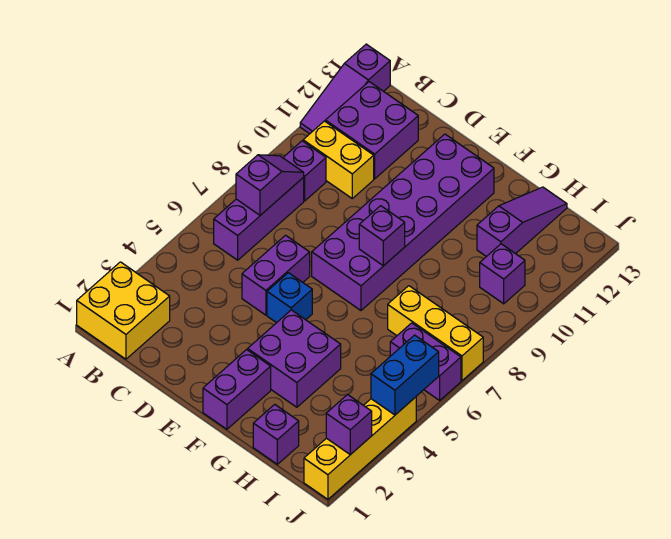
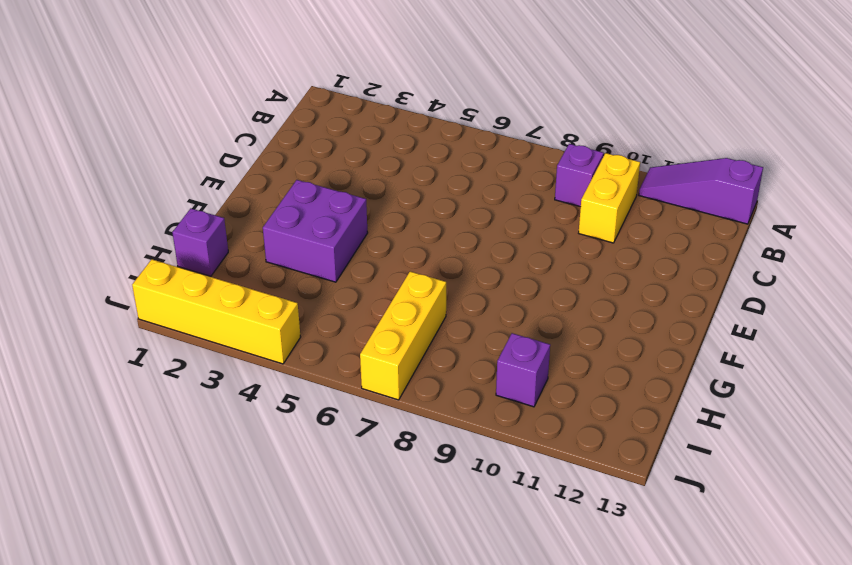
none -> yellow brick A1:B2 level 1
none -> purple brick B6:B8 level 1
none -> purple brick B11:C12 level 1

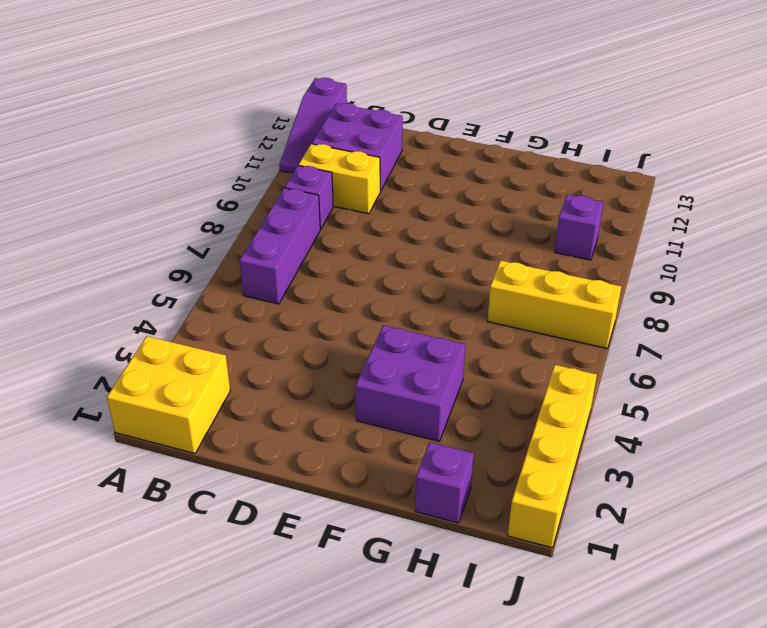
none -> purple brick D5:D6 level 1
none -> blue brick E5 level 1
none -> purple brick E7:F12 level 1

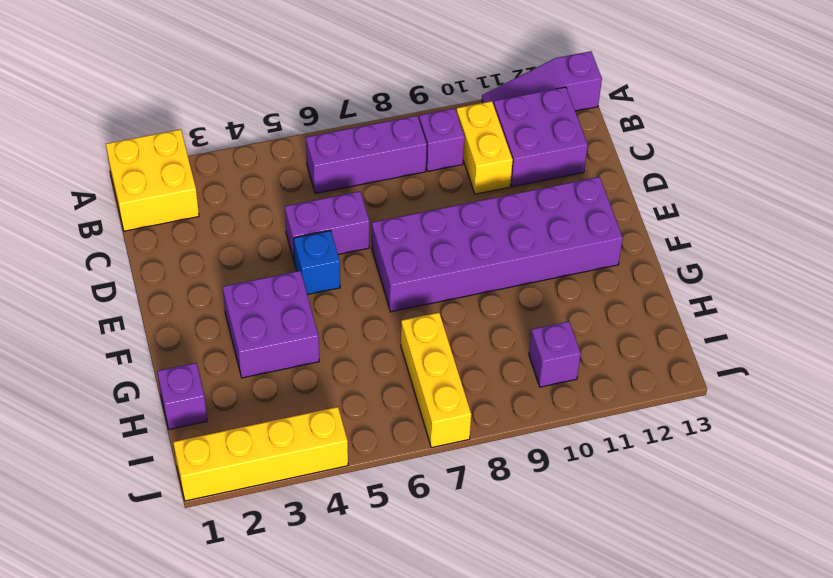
none -> purple brick F1:F2 level 1
none -> purple slope H11:H13 level 1 top 11
none -> purple brick I6:J6 level 1

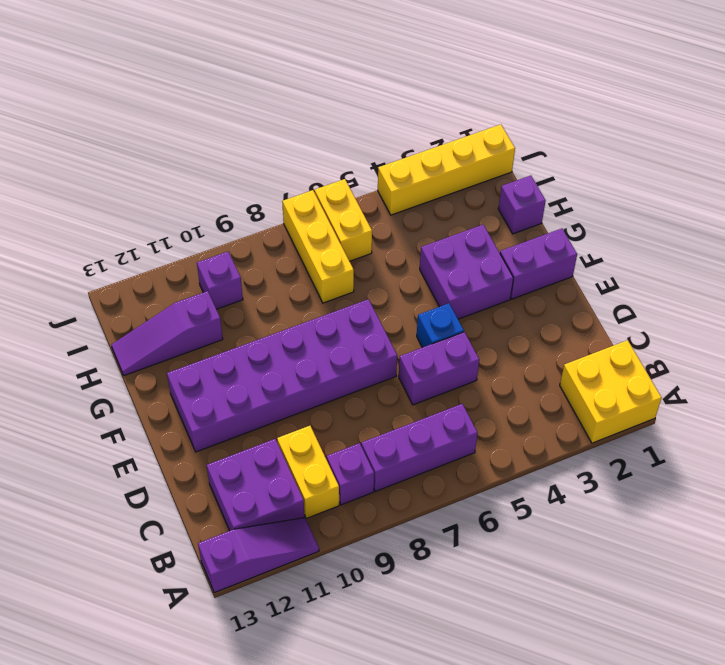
yellow brick I6:J6 level 1 -> purple brick I6:J6 level 1
none -> purple slope B7:B8 level 2 top 7
none -> purple brick F8 level 2
none -> purple brick J2 level 2

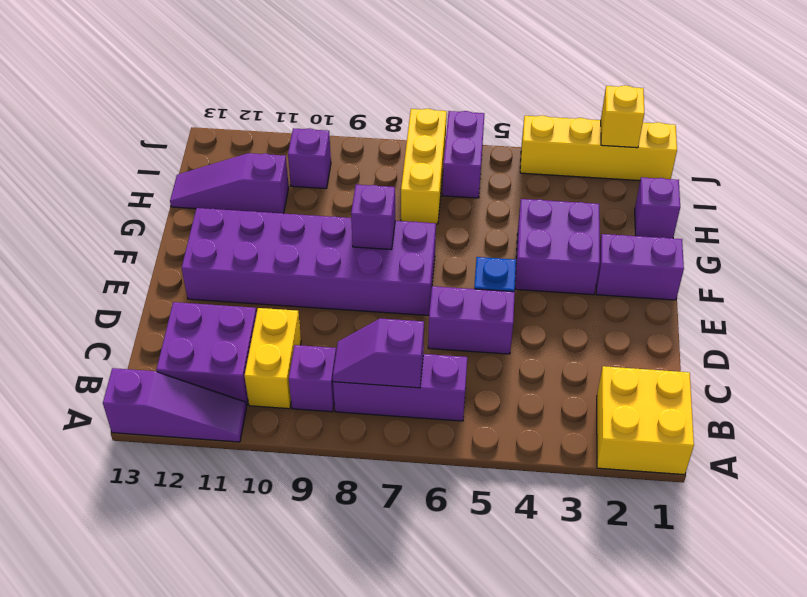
yellow brick J2 level 2 -> purple brick J2 level 2
none -> blue brick J4:J5 level 2

